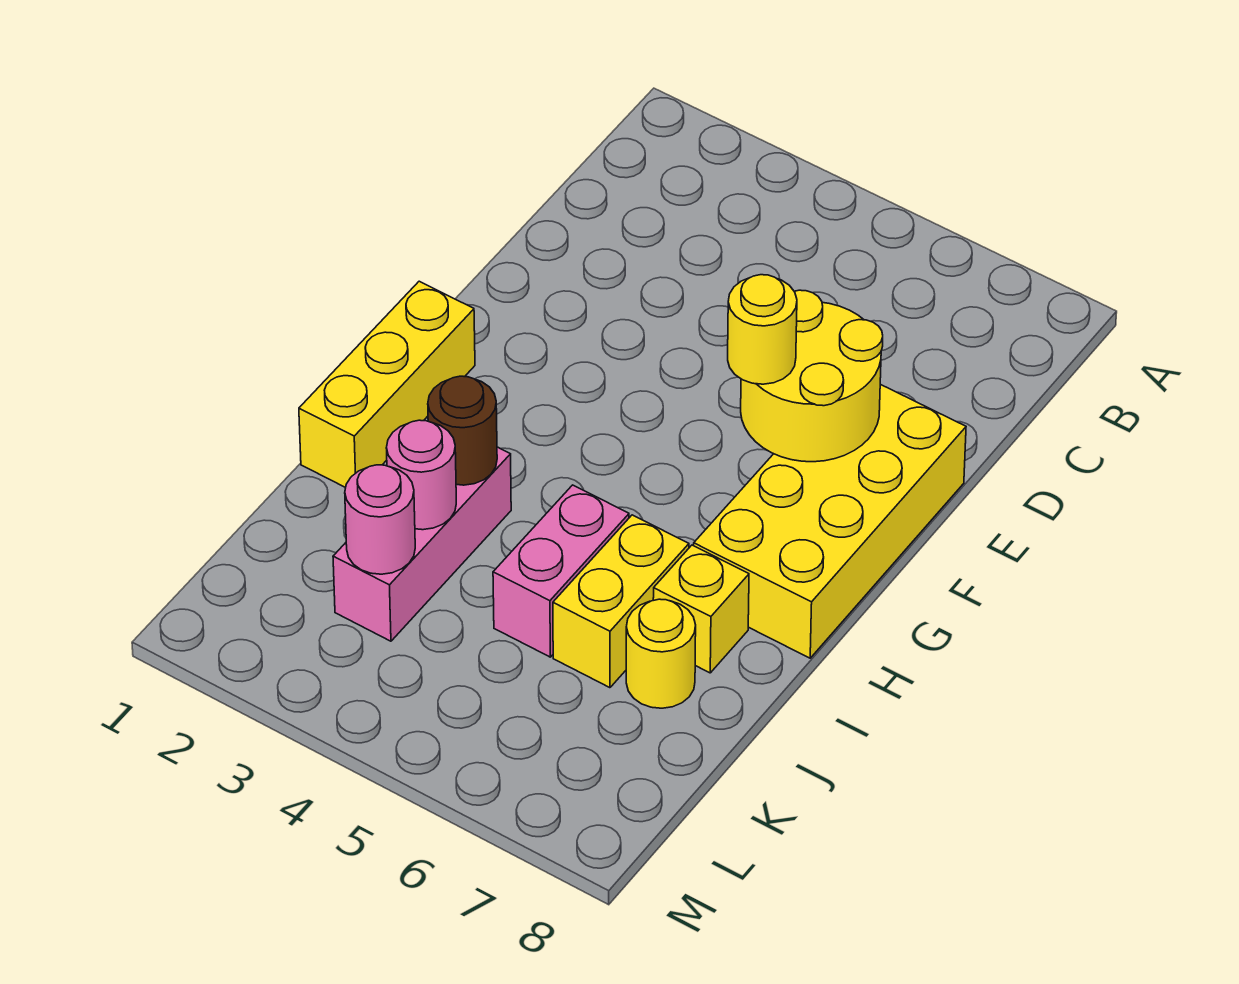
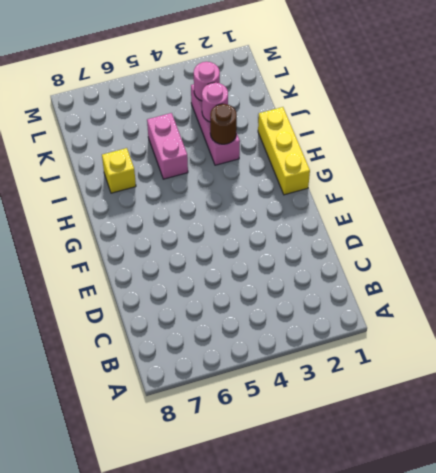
none -> yellow brick E7:H8 level 1
none -> yellow brick I6:J6 level 1
none -> yellow round brick J7 level 1

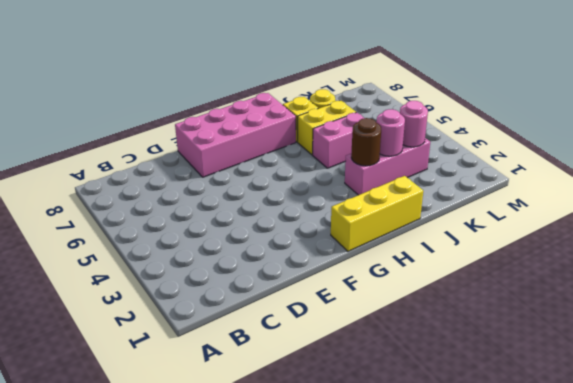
pink brick E7:H8 level 1 -> yellow brick E7:H8 level 1
none -> yellow round brick E6:F7 level 2
none -> yellow round brick F6 level 3

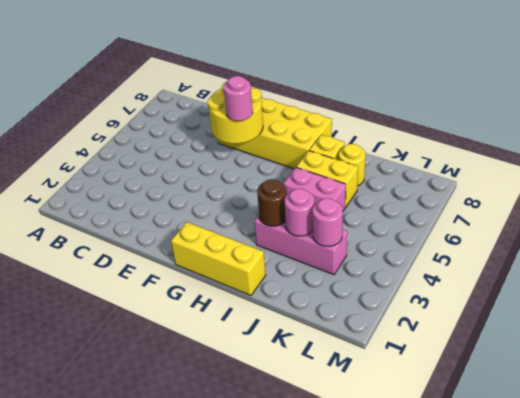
pink round brick F6 level 3 -> yellow round brick F6 level 3

